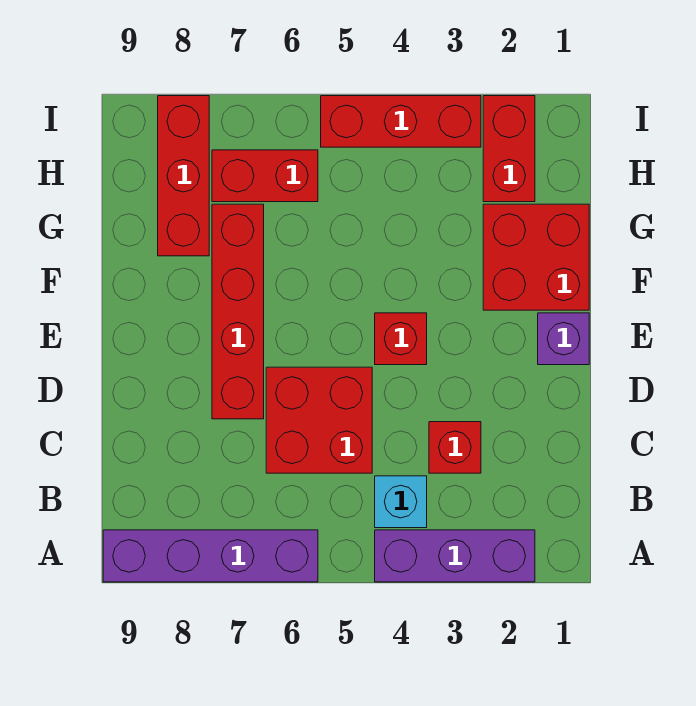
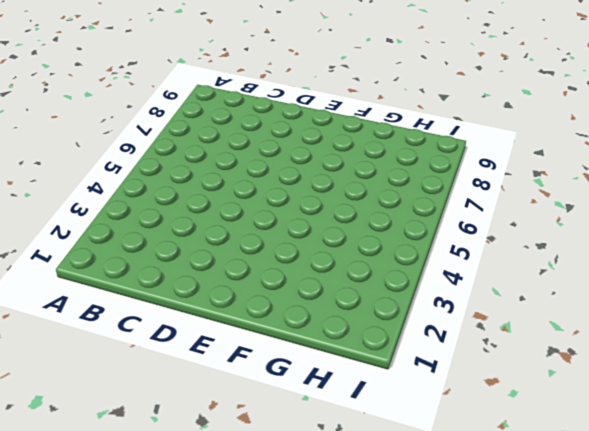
none -> purple brick A2:A4 level 1
none -> purple brick A6:A9 level 1
none -> cyan brick B4 level 1

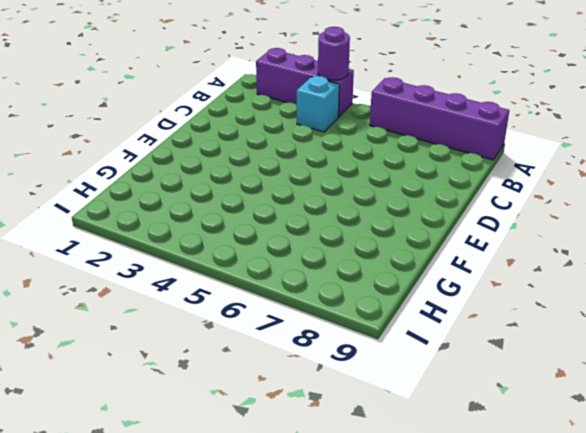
purple round brick A4 level 2 -> none
none -> red brick C3 level 1
none -> red brick C5:D6 level 1
none -> red brick D7:G7 level 1

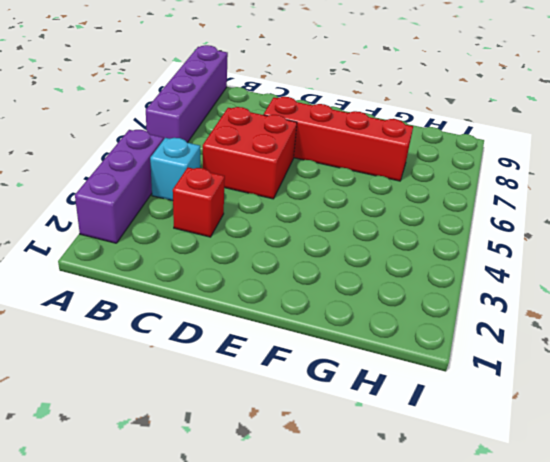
none -> purple brick E1 level 1
none -> red brick E4 level 1
none -> red brick F1:G2 level 1

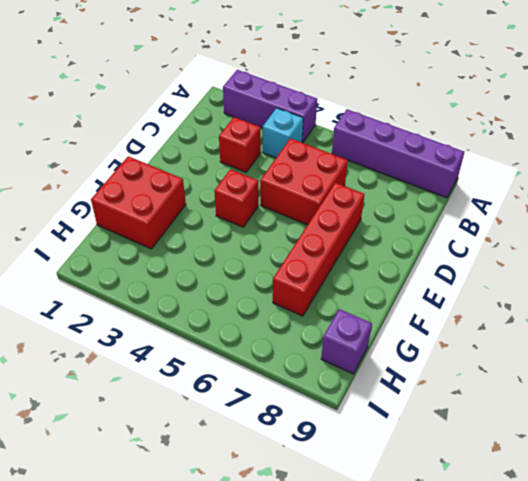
purple brick H9 level 1 -> purple brick E1 level 1
none -> red brick G8:I8 level 1
none -> red brick H2:I2 level 1
none -> red brick H6:H7 level 1

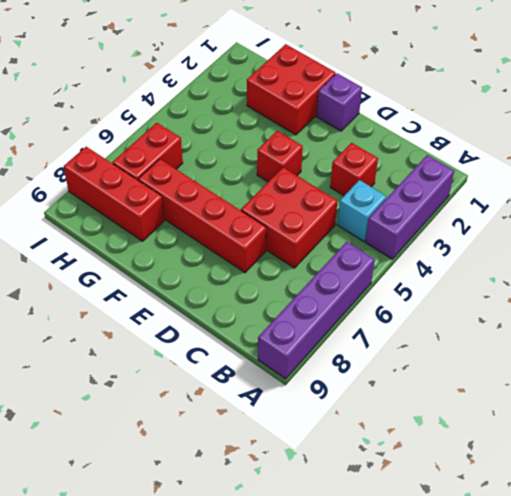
none -> red brick H2:I2 level 1
none -> red brick I3:I5 level 1

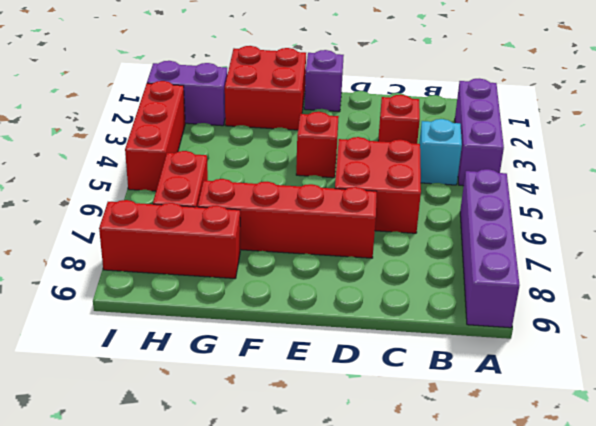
purple brick H2:I2 level 1 -> red brick H2:I2 level 1

